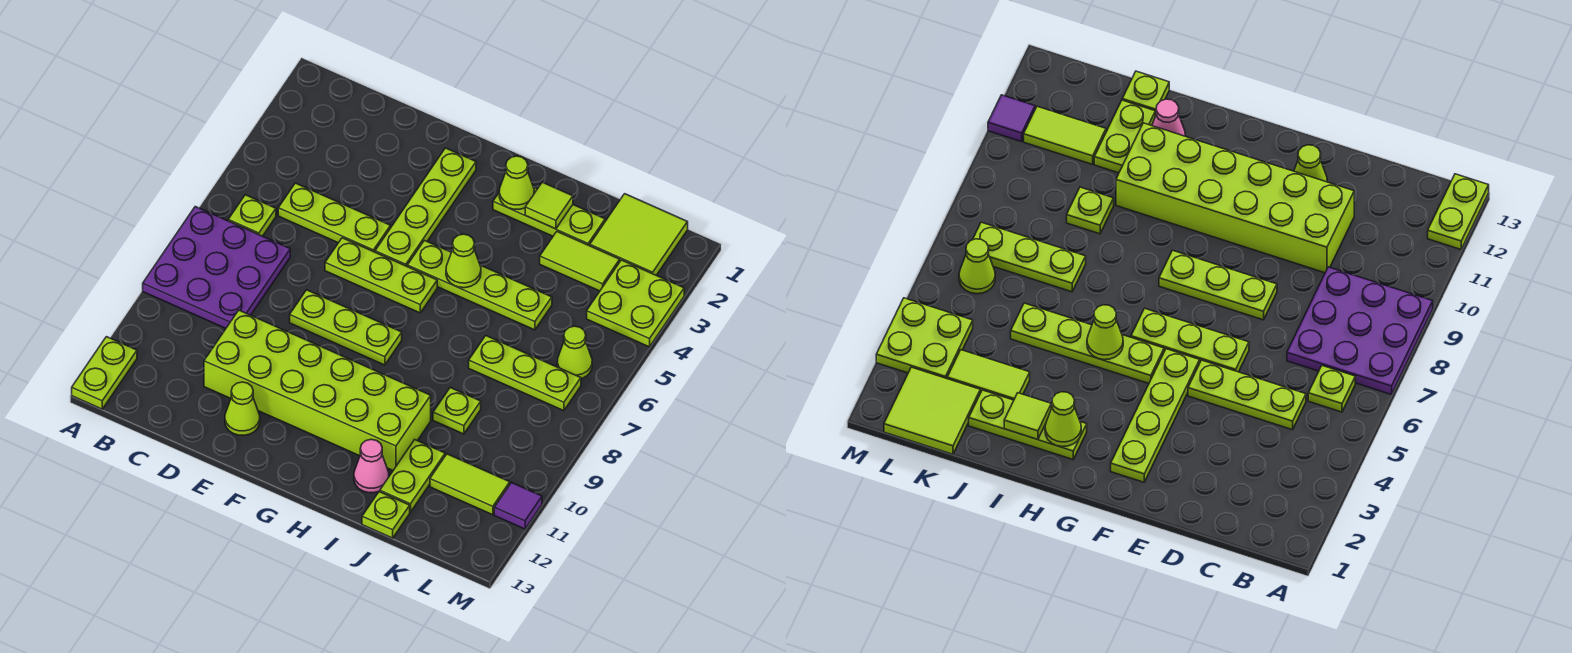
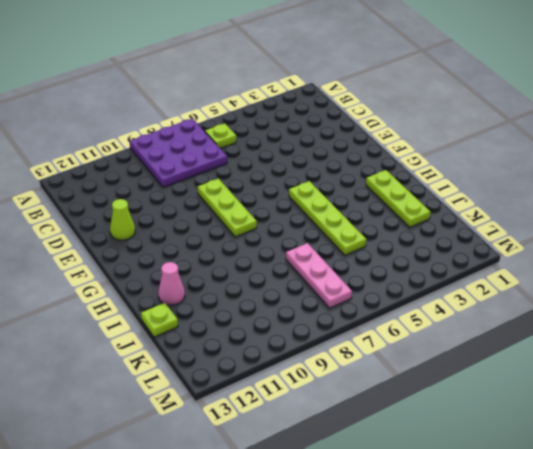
pink plate J7:L7 level 1 -> lime plate J7:L7 level 1
none -> lime plate A12:A13 level 1
none -> lime plate C5:E5 level 1
none -> lime brick D10:I11 level 1

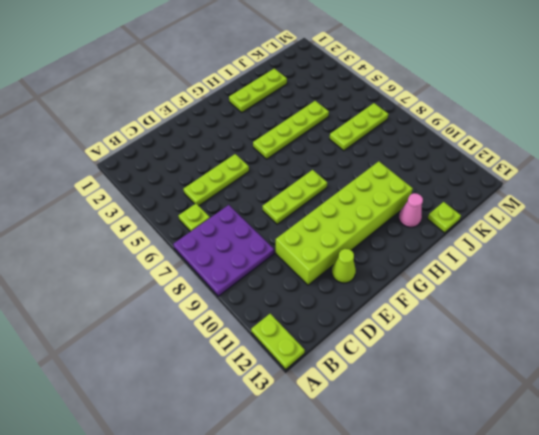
none -> lime plate E6:G6 level 1
none -> lime plate F2:F5 level 1
none -> lime tile J3:K3 level 1

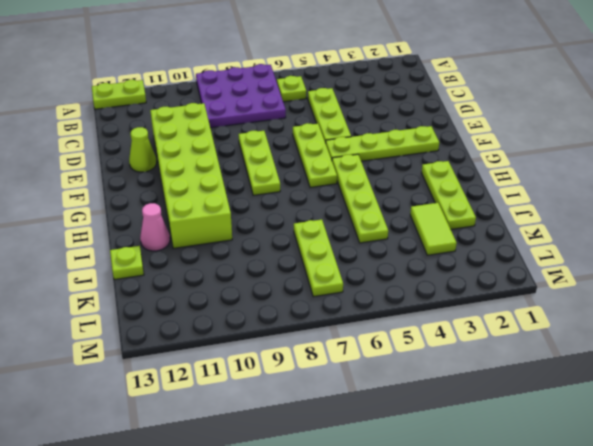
none -> lime plate J9 level 1
none -> lime plate J11:J12 level 1
none -> lime tile K1:L2 level 1

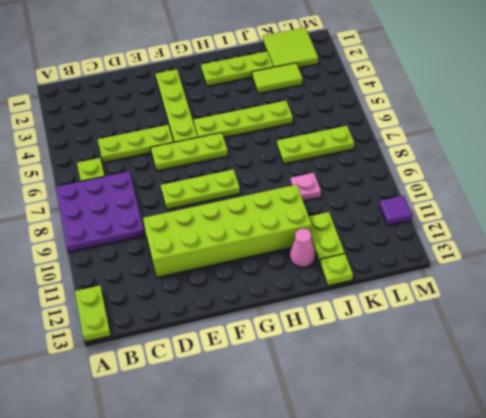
pink plate J9 level 1 -> lime plate J9 level 1
none -> lime cone E12 level 1
none -> lime tile K11:L11 level 1
none -> lime plate L3:M4 level 1

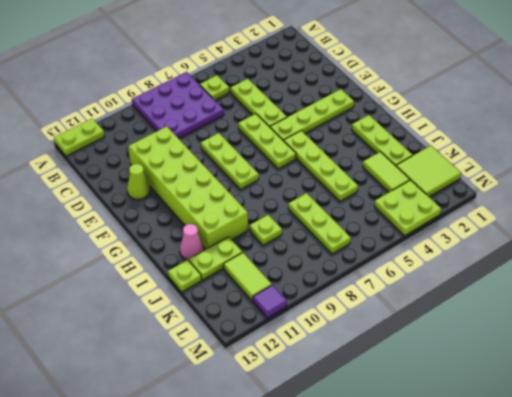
none -> lime cone L6 level 1
none -> lime cone H2 level 2
none -> lime cone H5 level 2

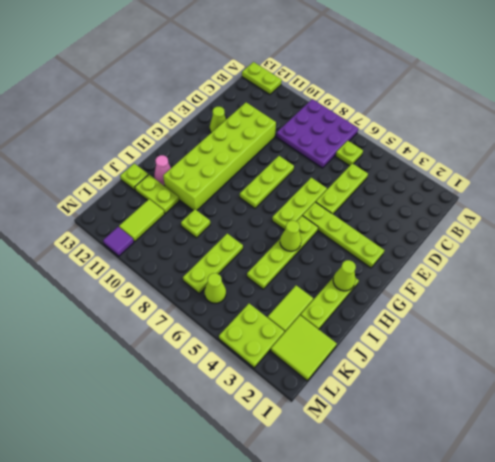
none -> lime tile I2 level 2

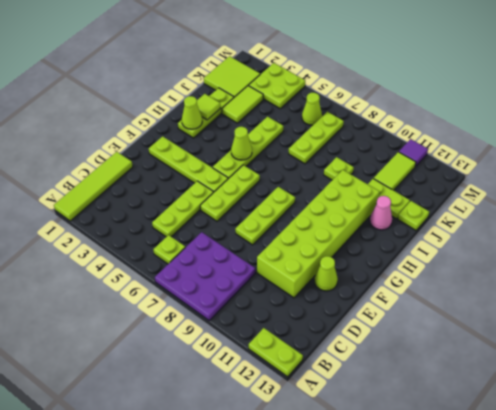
lime tile A1:D1 level 1 -> none

